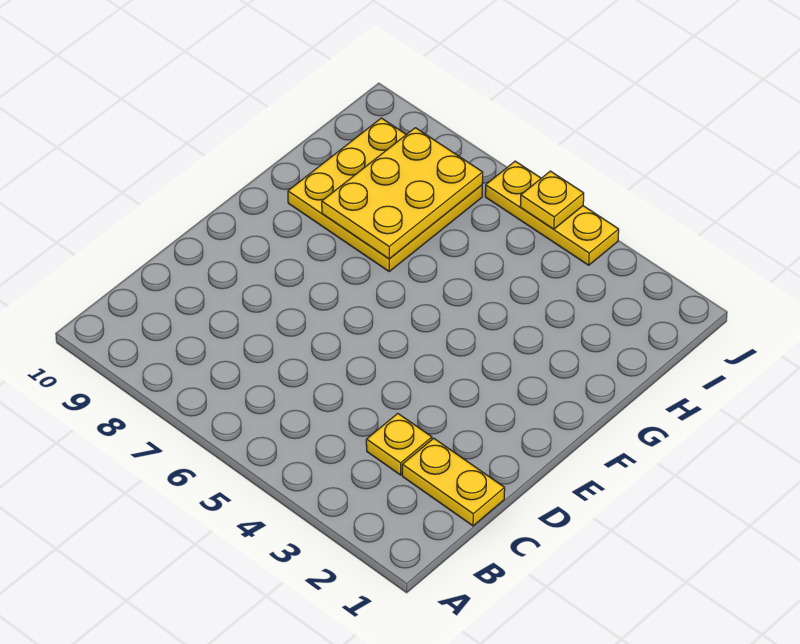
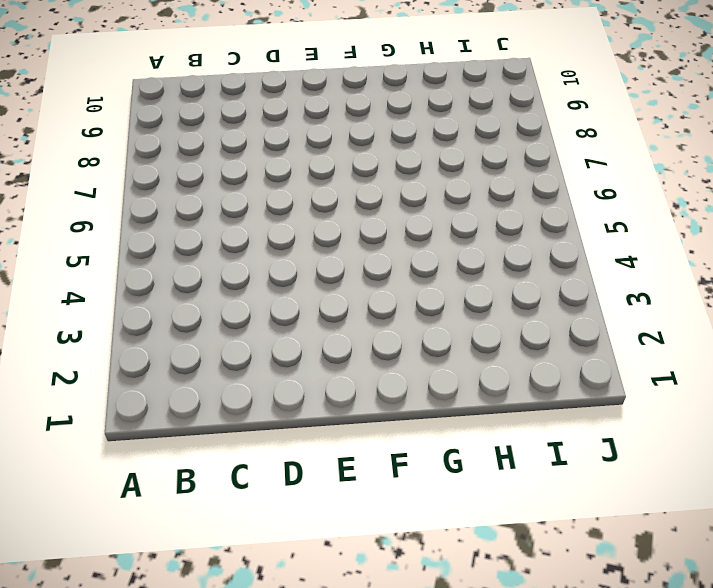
none -> yellow plate C1:C2 level 1
none -> yellow plate C3 level 1

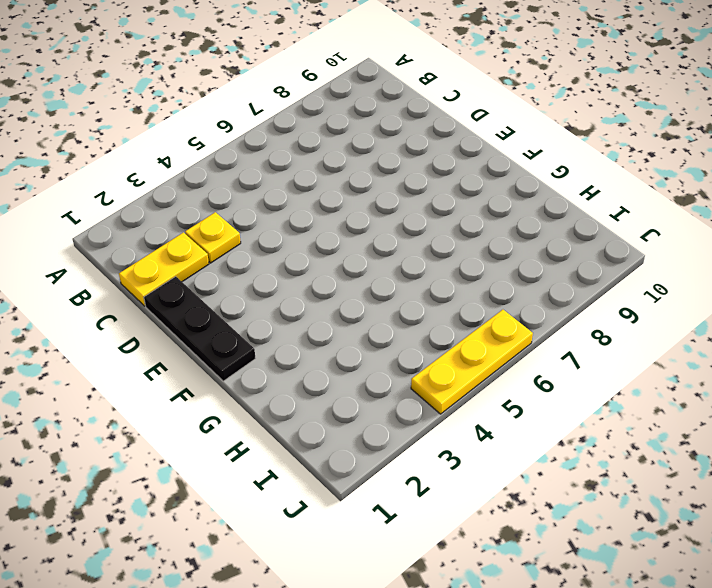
black plate D1:F1 level 1 -> none
none -> yellow plate G7:I9 level 1
none -> yellow plate G7:I8 level 2

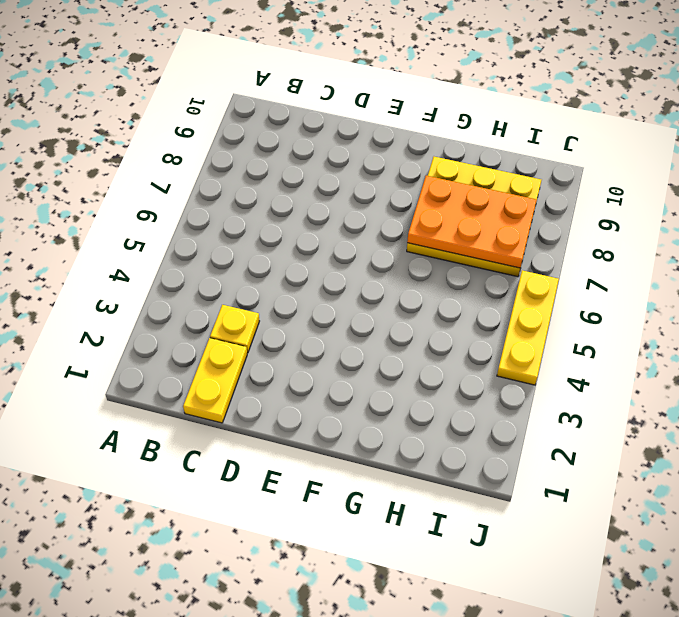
orange plate G7:I8 level 2 -> yellow plate G7:I8 level 2
none -> yellow plate J5 level 2

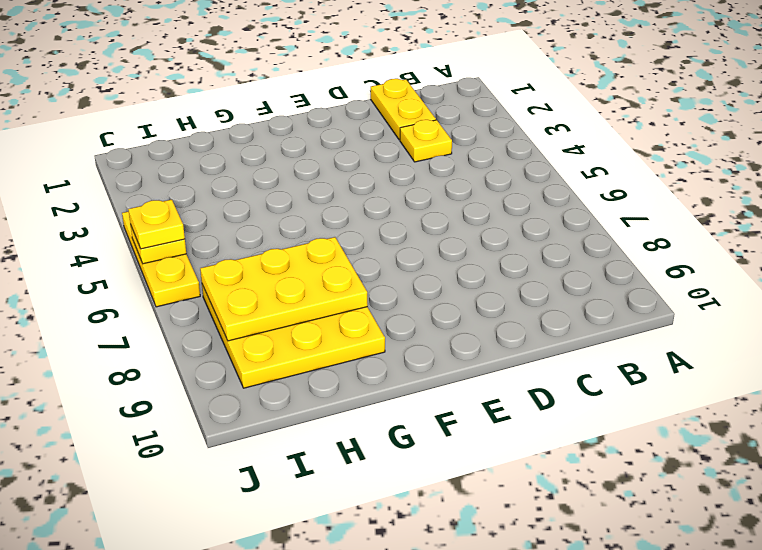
yellow plate J5 level 3 -> none

